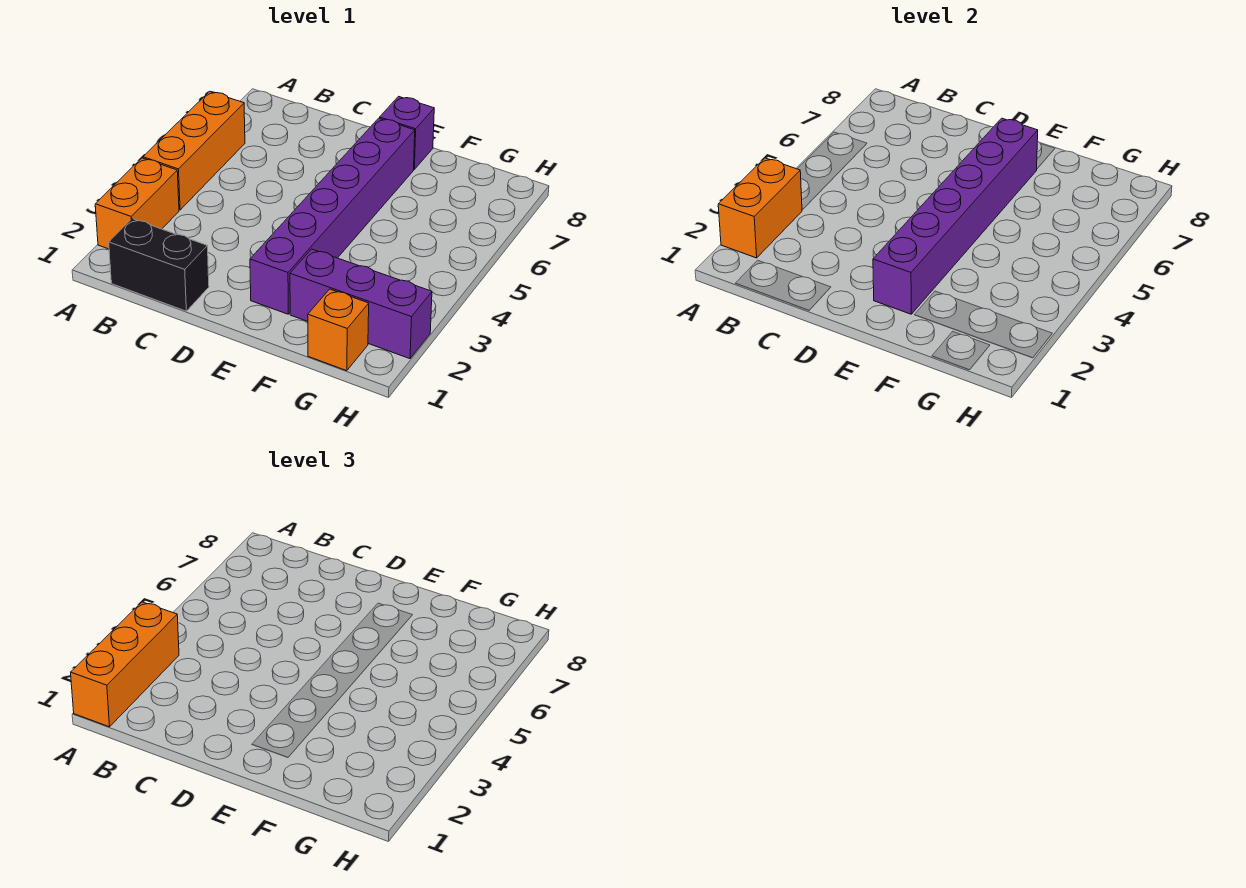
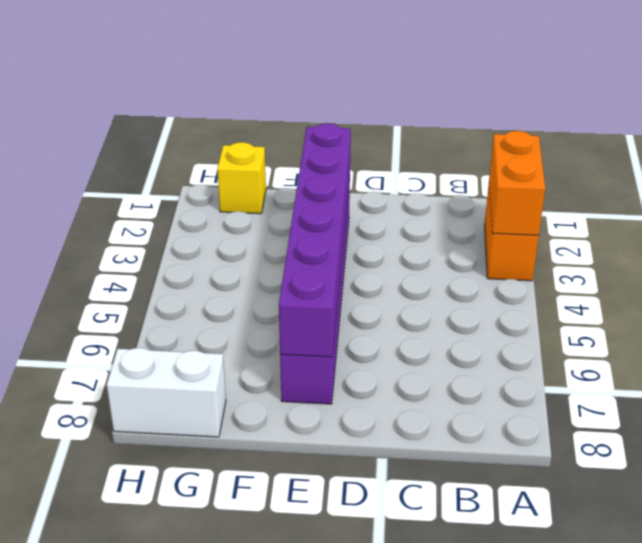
yellow brick G1 level 1 -> orange brick G1 level 1
white brick G8:H8 level 1 -> none
none -> orange brick A4:A6 level 1
none -> black brick B1:C1 level 1

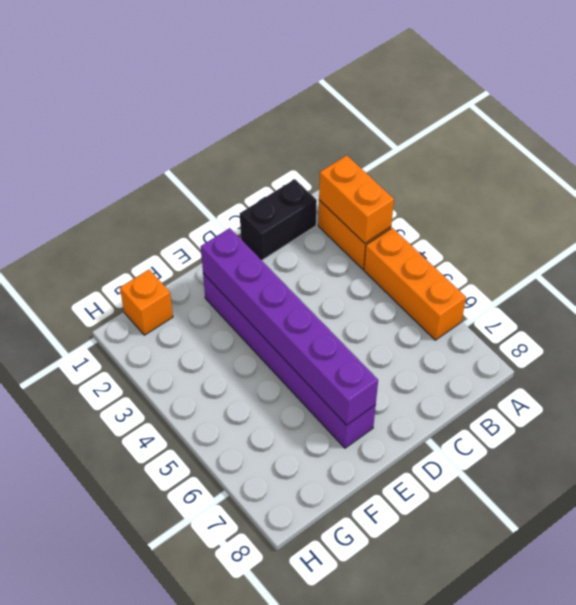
none -> purple brick E8 level 1
none -> purple brick F2:H2 level 1

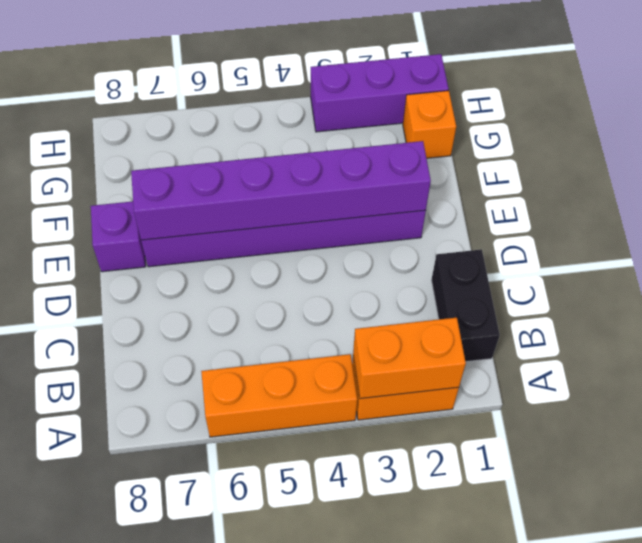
purple brick H1:H3 level 1 -> purple brick F2:H2 level 1
none -> orange brick A1:A3 level 3

